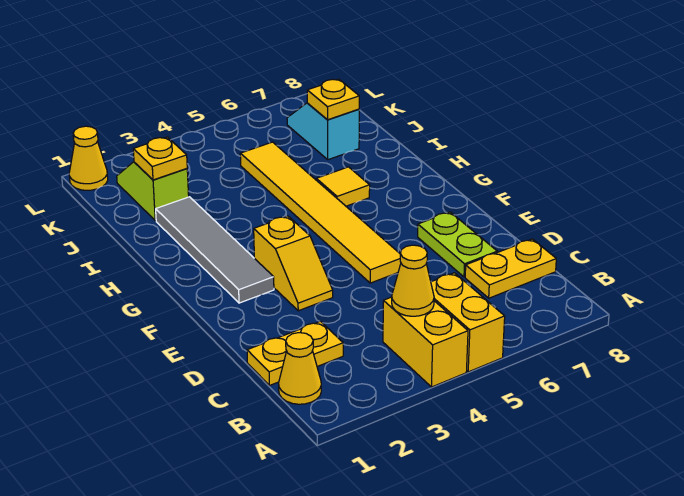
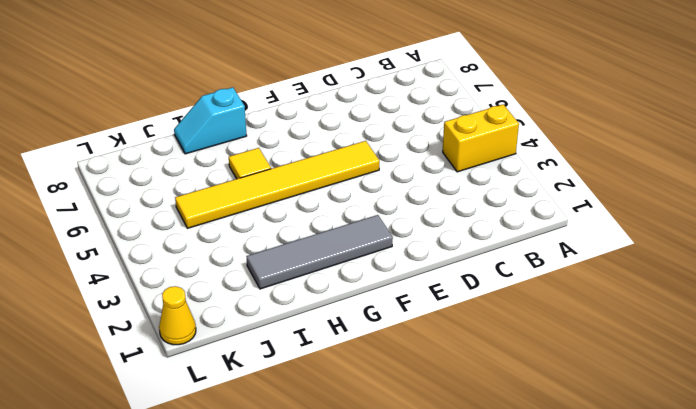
cyan slope H8:I8 level 1 top H -> cyan slope J7:K7 level 1 top J
none -> yellow brick A5:B5 level 1
none -> yellow cone B1 level 1
none -> yellow plate C1:C2 level 1

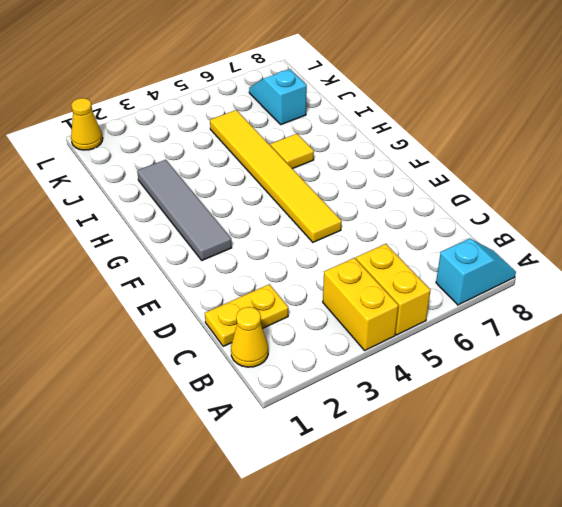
cyan slope A7:A8 level 1 top 7 -> none
none -> yellow plate C7:C8 level 1
none -> lime plate D7:E7 level 1
none -> yellow slope E3:F3 level 1 top F

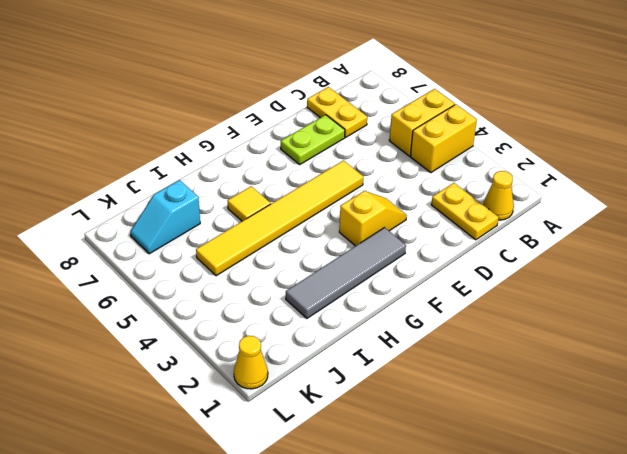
none -> lime slope J2:K2 level 1 top J
none -> yellow cone B4 level 2
none -> yellow plate J2 level 2

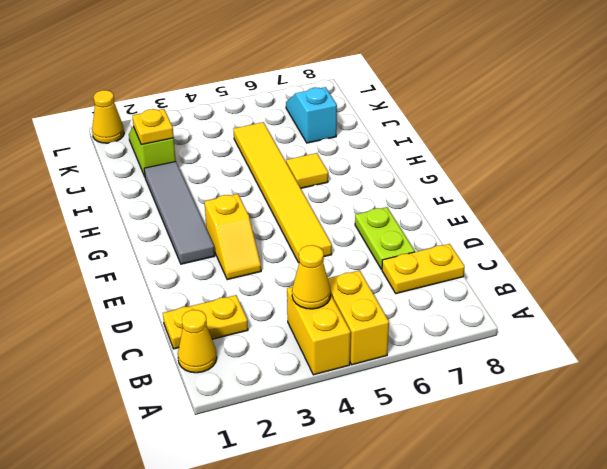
none -> yellow plate J7 level 2

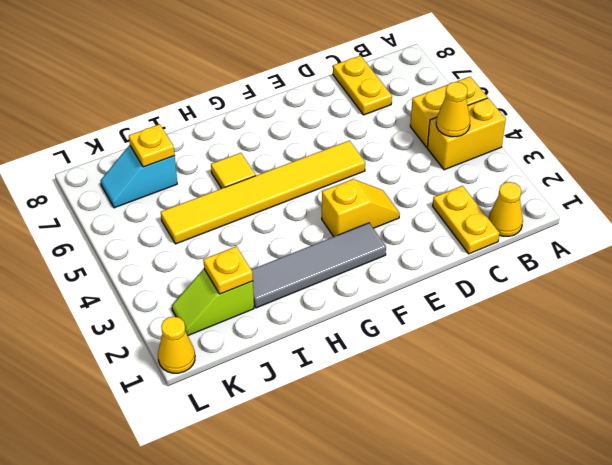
none -> lime plate D7:E7 level 1

